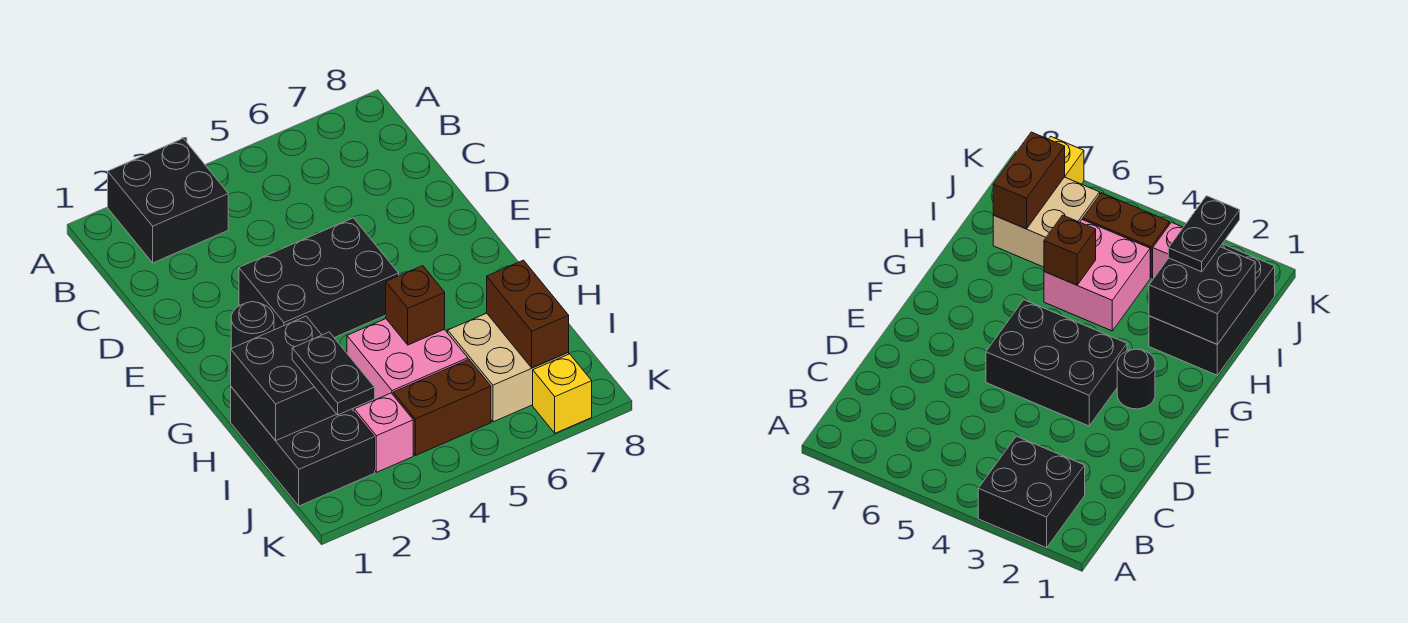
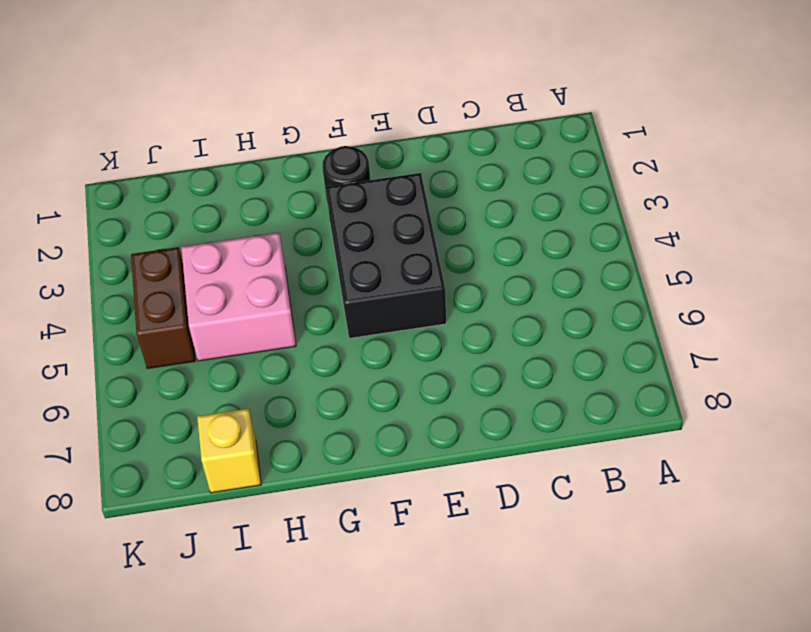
yellow brick I8 level 1 -> yellow brick K7 level 1
none -> black brick A2:B3 level 1
none -> black brick H1:J2 level 1
none -> tan brick I6:J7 level 1

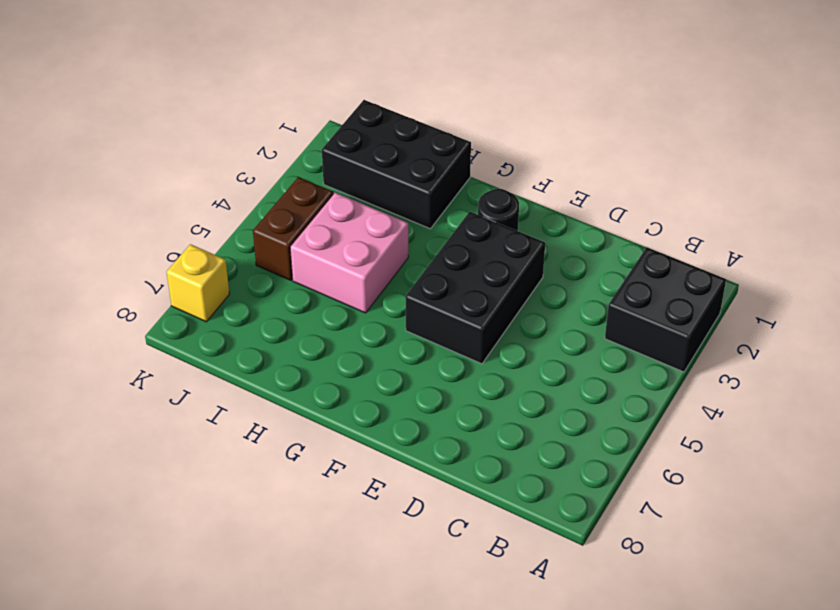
none -> tan brick I6:J7 level 1
none -> pink brick J3 level 1
none -> black brick H1:I2 level 2

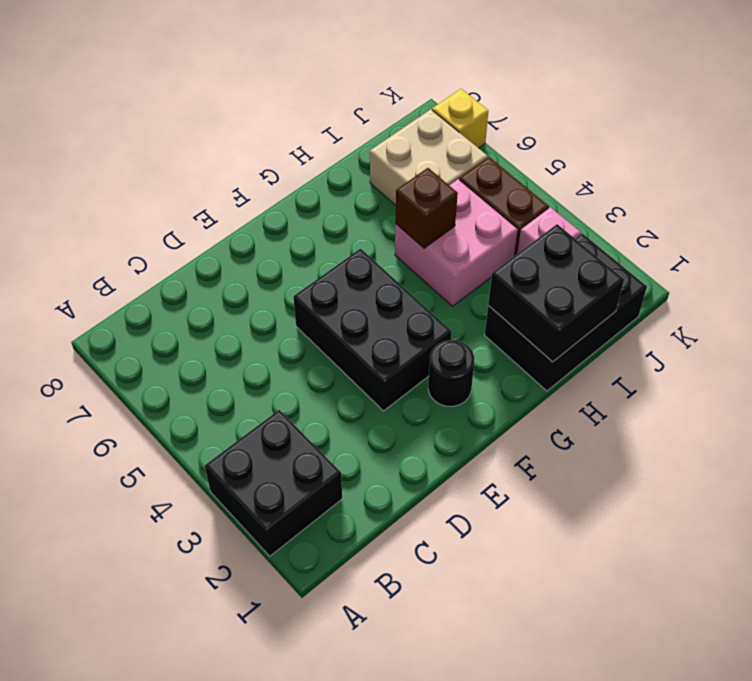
none -> brown brick I7:J7 level 2
none -> black plate I2:J2 level 3

